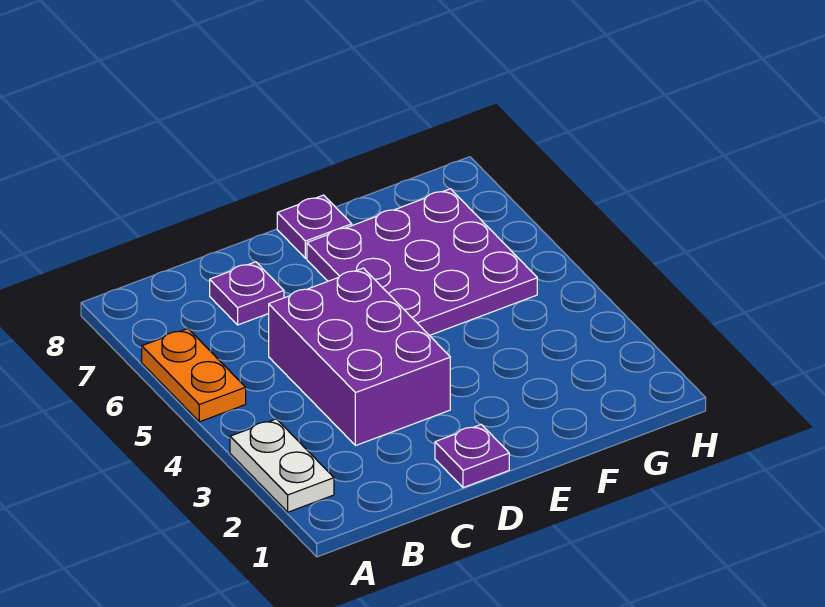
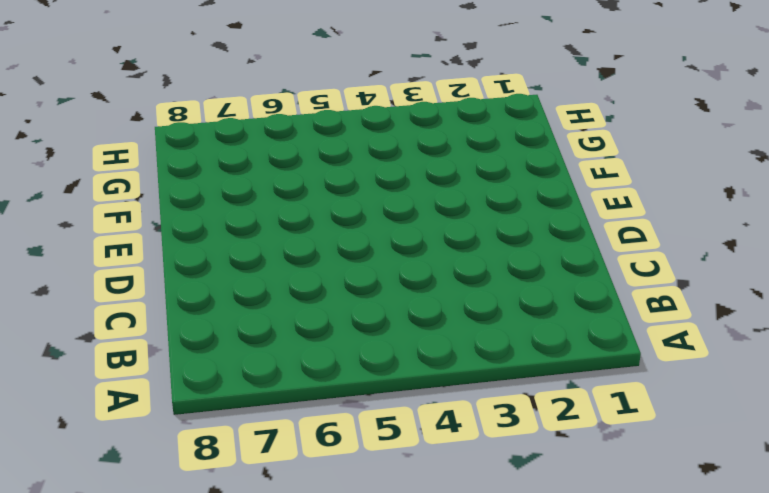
none -> white plate A2:A3 level 1
none -> orange plate A5:A6 level 1

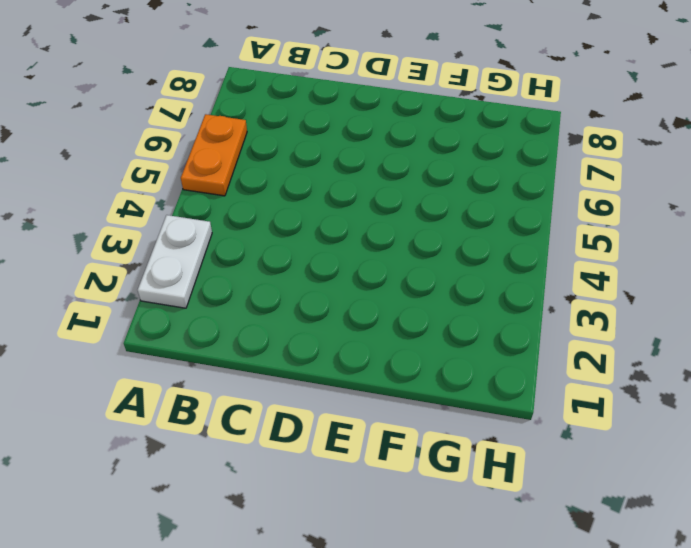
none -> purple brick C3:D5 level 1
none -> purple plate C7 level 1

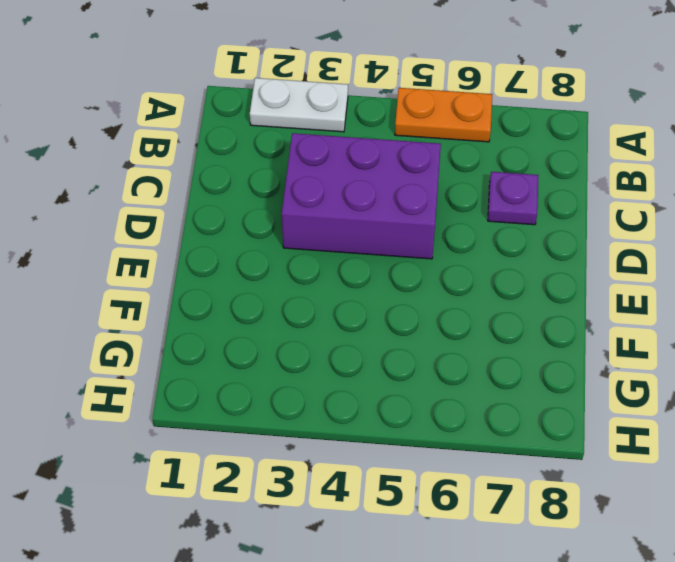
none -> purple plate D1 level 1
none -> purple plate E5:G7 level 1

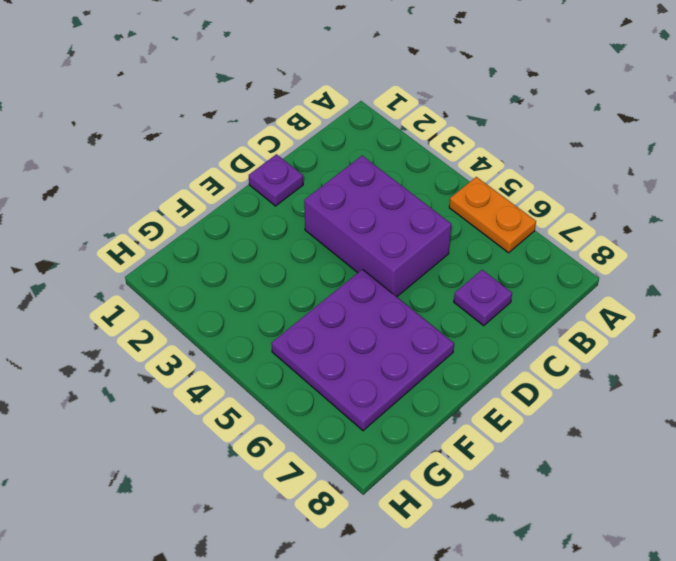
none -> white plate A2:A3 level 1
none -> purple plate E8 level 1

